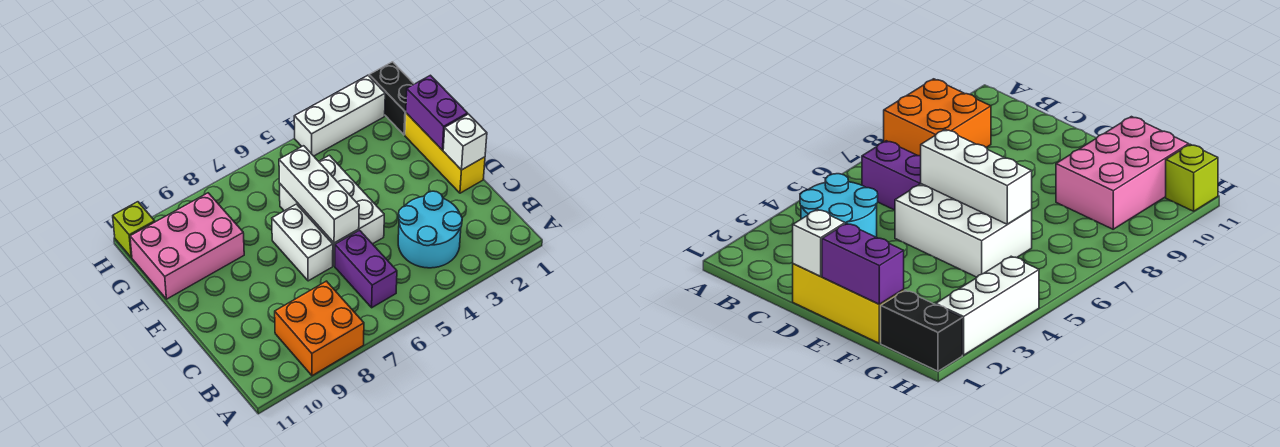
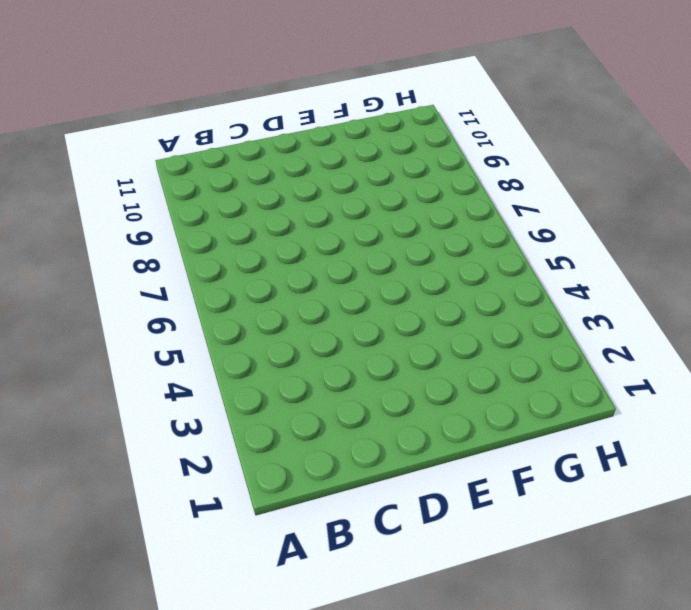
none -> orange brick A8:B9 level 1
none -> cyan round brick B3:C4 level 1
none -> purple brick B6:C6 level 1

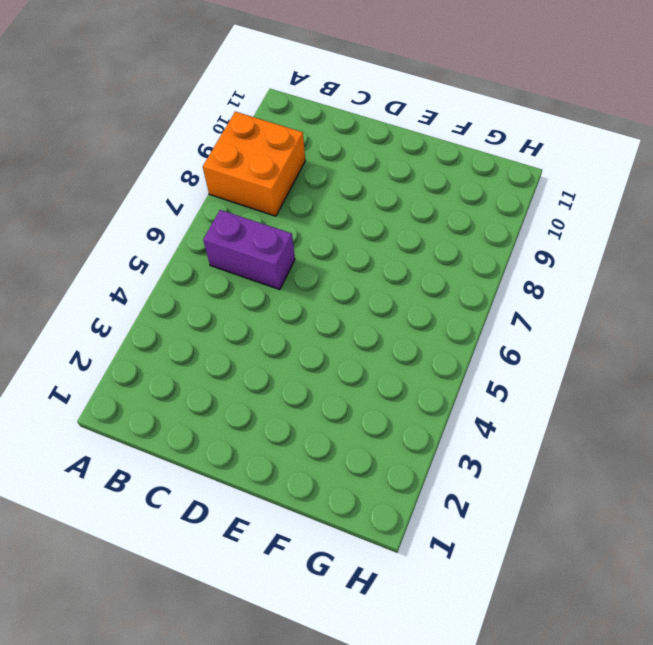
none -> cyan round brick B3:C4 level 1
none -> yellow brick D1:F1 level 1
none -> white brick D5:F6 level 1

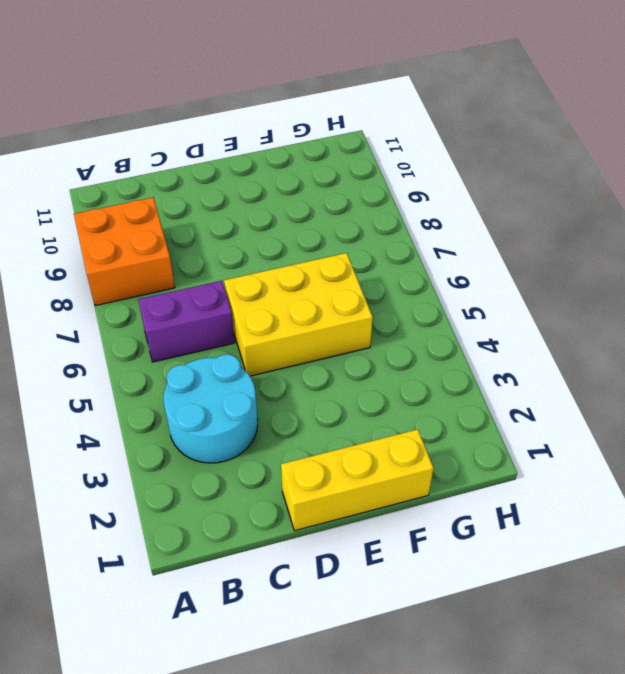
yellow brick D5:F6 level 1 -> white brick D5:F6 level 1
none -> white brick D7:E7 level 1
none -> pink brick F9:G11 level 1
none -> black brick G1:H1 level 1

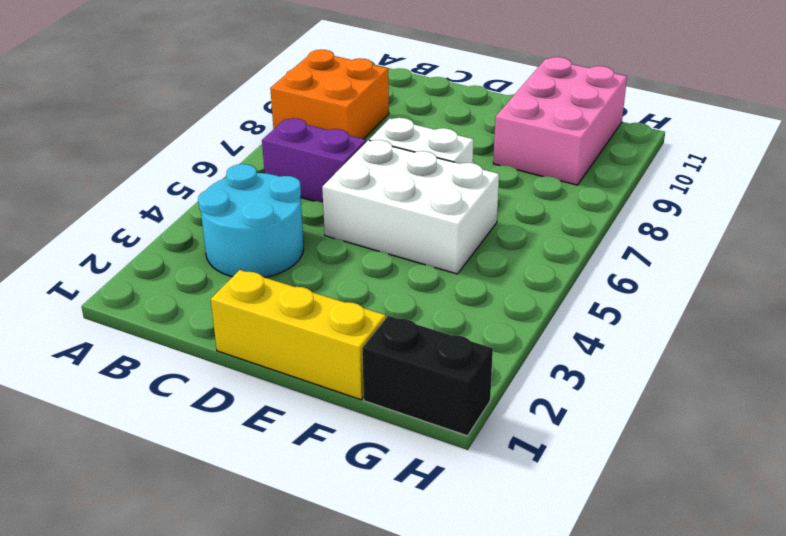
none -> white brick H2:H4 level 1
none -> lime brick H11 level 1
none -> white brick D1 level 2

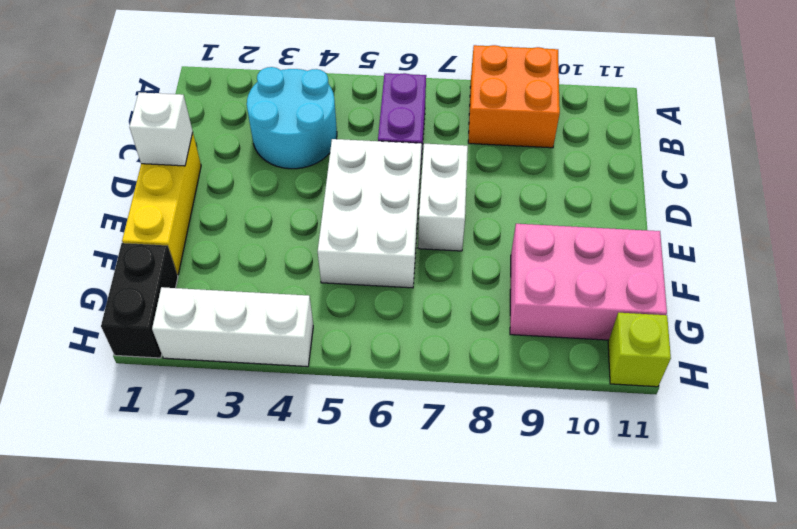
none -> white brick D6:F6 level 2
none -> purple brick E1:F1 level 2

